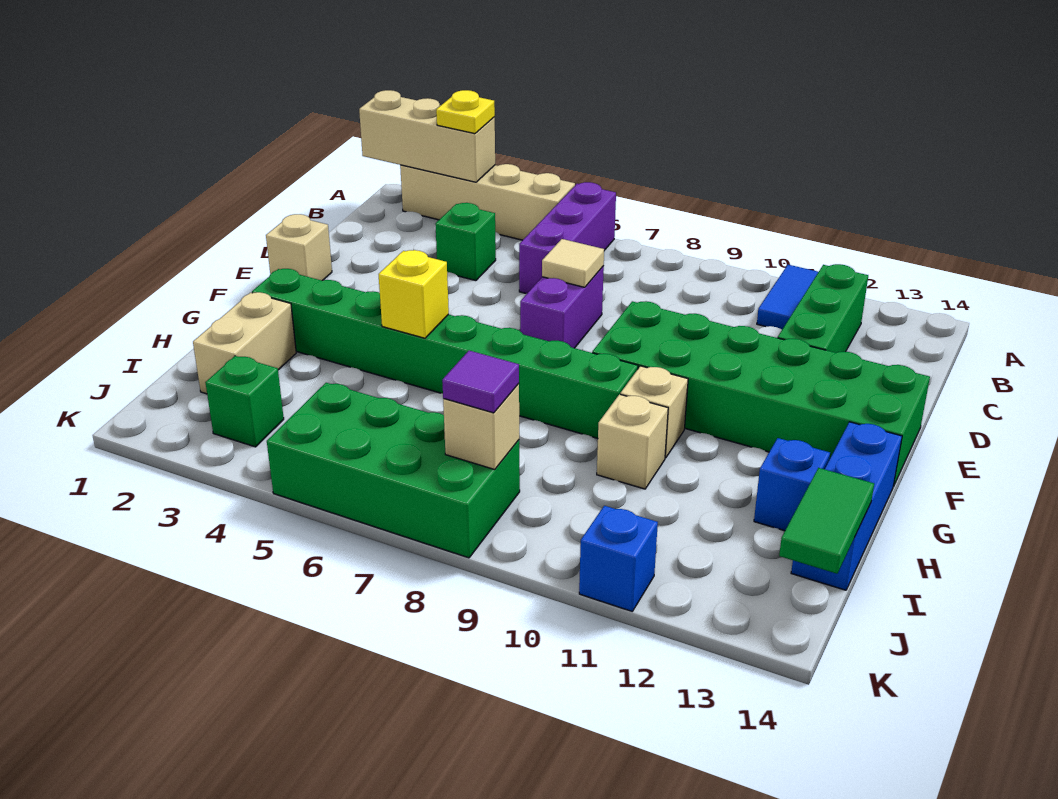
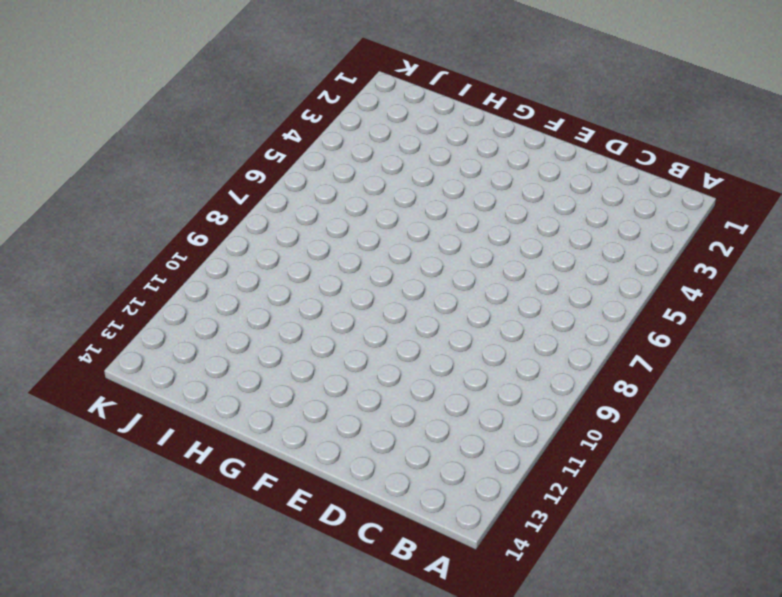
none -> tan brick A2:A5 level 1
none -> purple brick A6:C6 level 1
none -> blue tile A11:B11 level 1

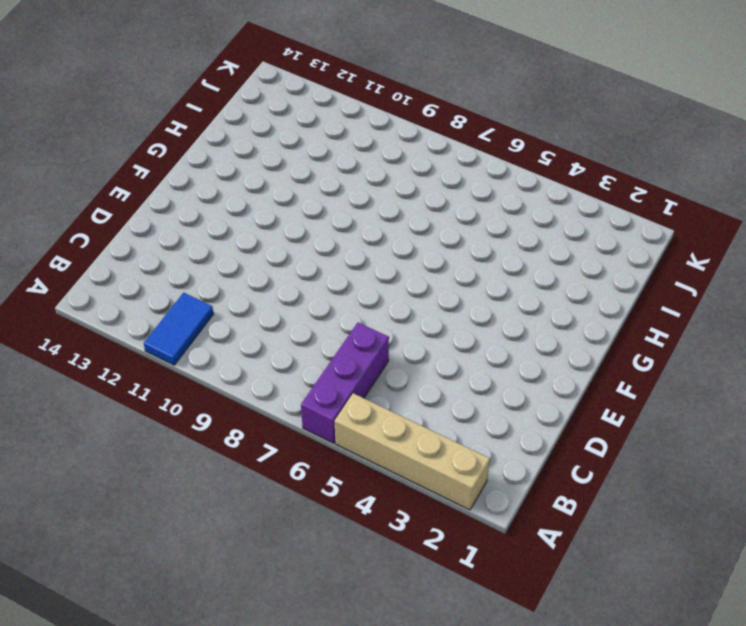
none -> green brick B12:D12 level 1
none -> green brick C4 level 1
none -> purple brick D7:E7 level 1

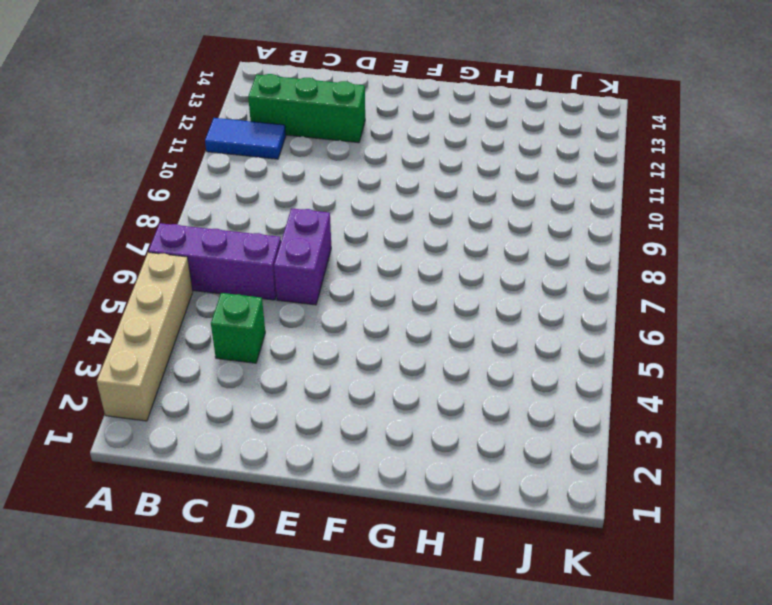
purple brick D6:D7 level 1 -> purple brick D7:E7 level 1
none -> tan brick E1 level 1
none -> green brick E9:F14 level 1
none -> green brick G2:G9 level 1

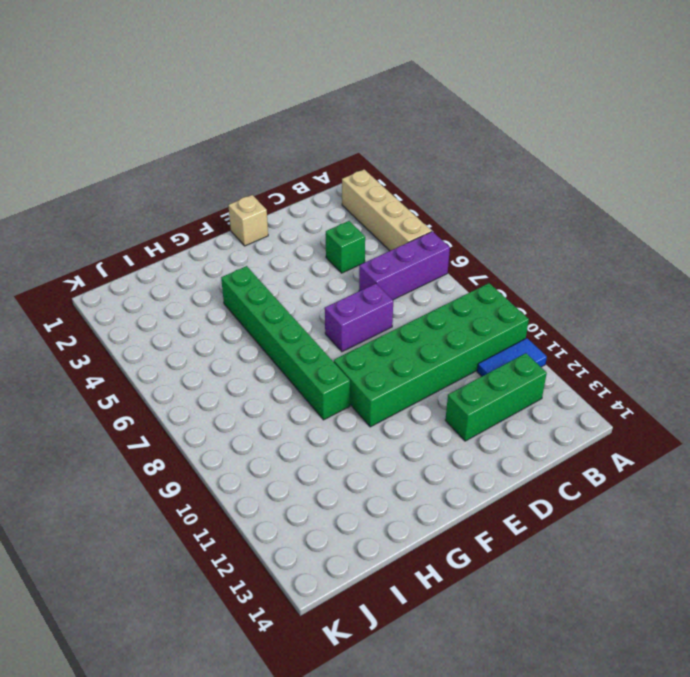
green brick A9:F10 level 1 -> green brick E9:F14 level 1
green brick G4:G9 level 1 -> green brick G2:G9 level 1
none -> tan brick G10 level 1
none -> blue brick G14:I14 level 1
none -> tan brick H2:I2 level 1

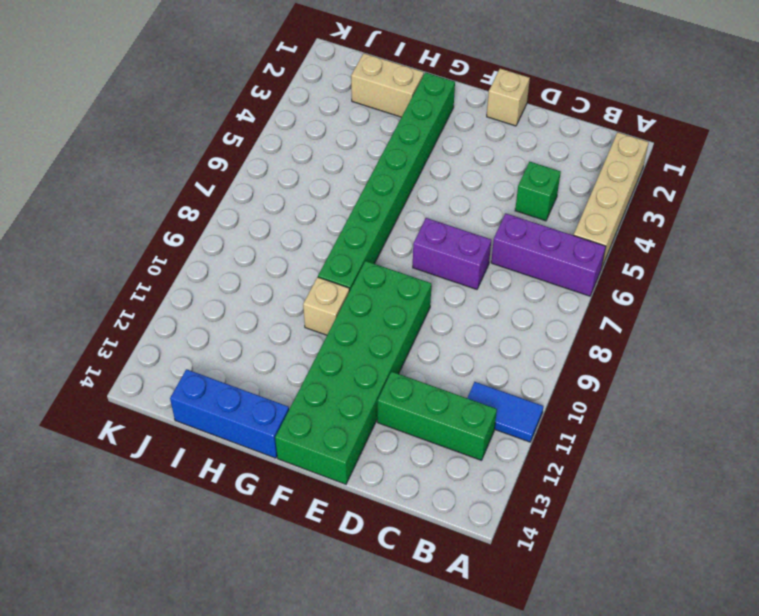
none -> tan brick H10 level 1
none -> blue brick H13 level 1
none -> green brick J3 level 1

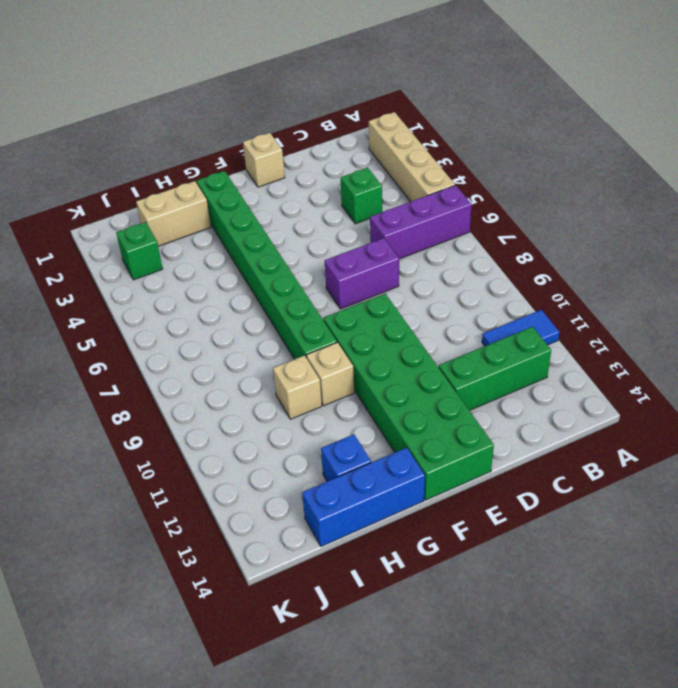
none -> green brick J5:K8 level 1
none -> blue brick K11 level 1
none -> tan brick A1:A3 level 2

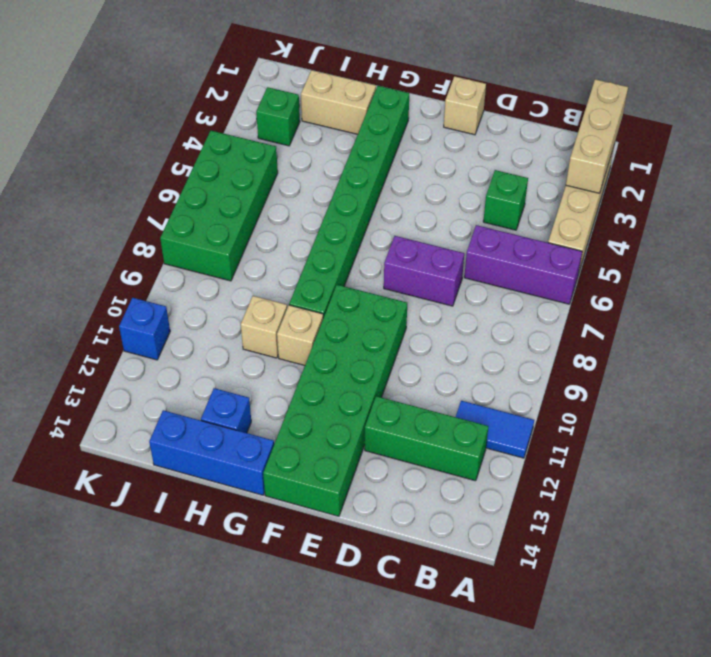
none -> tan tile D7 level 2
none -> yellow brick G5 level 2
none -> green tile I14:J14 level 2

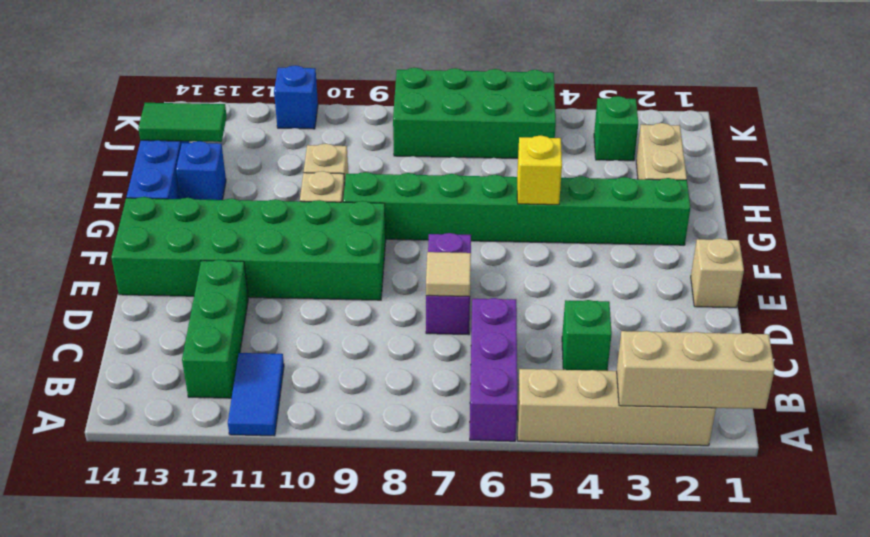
green tile I13:I14 level 2 -> green tile I14:J14 level 2
none -> tan brick J8 level 2
none -> yellow plate A3 level 3
none -> purple tile J8 level 3

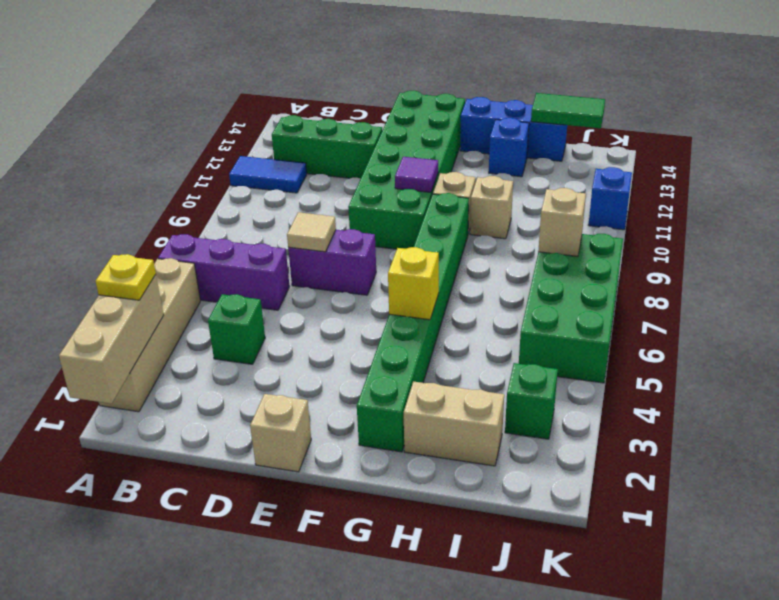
purple tile F10 level 2 -> purple tile J8 level 3

